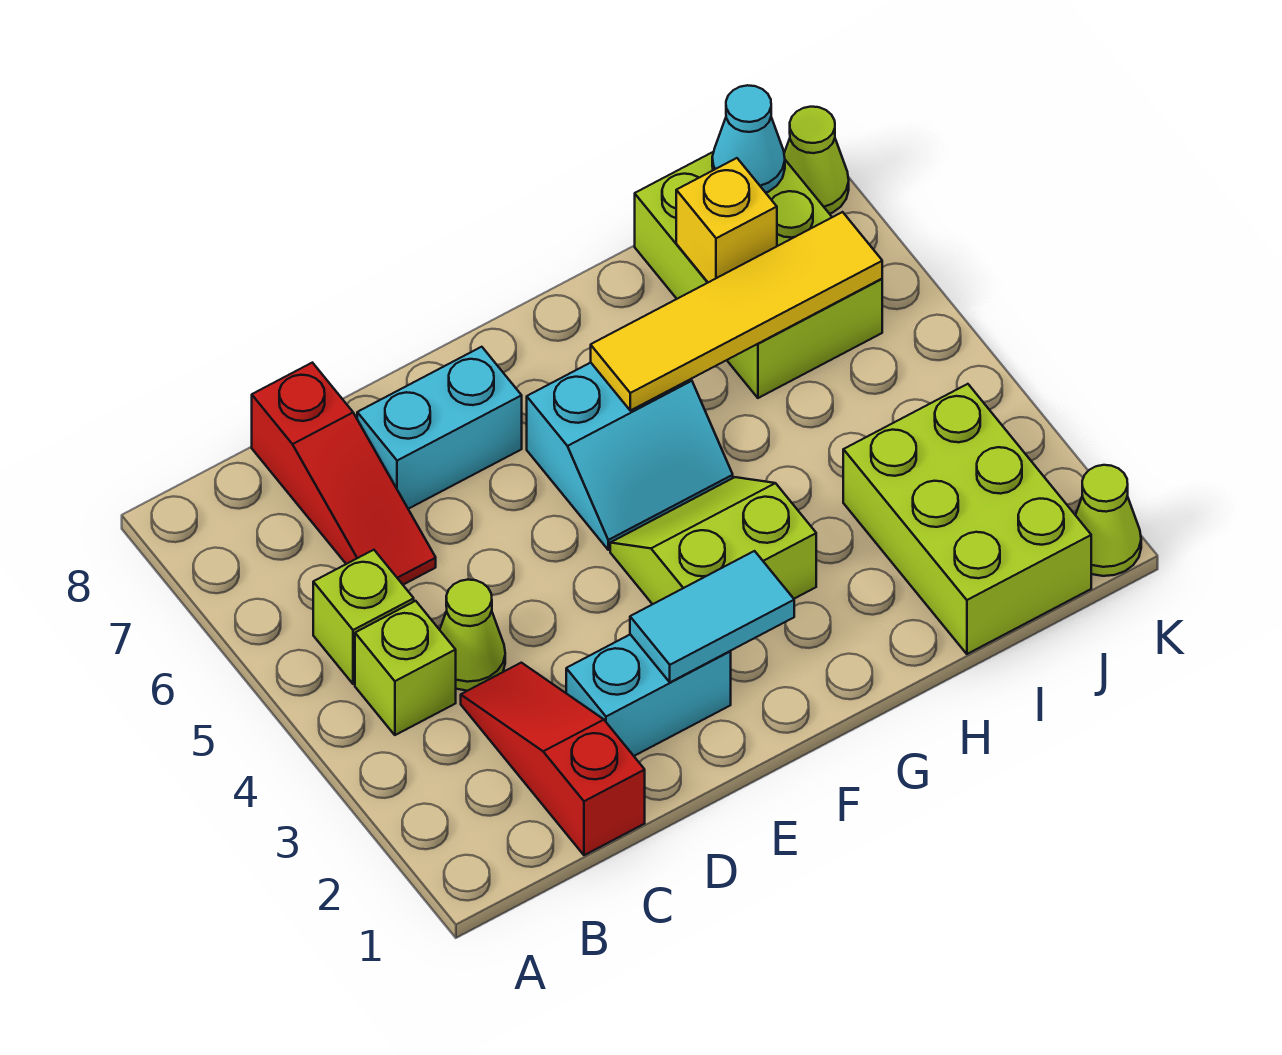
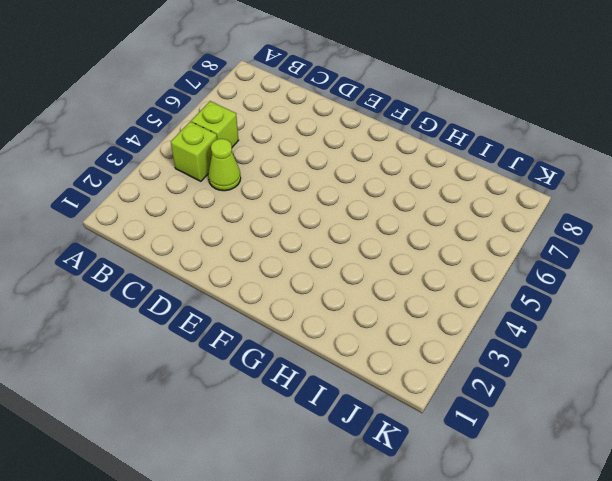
none -> red slope C1:C3 level 1 top 1
none -> red slope C6:C8 level 1 top 8
none -> cyan brick D2:E2 level 1

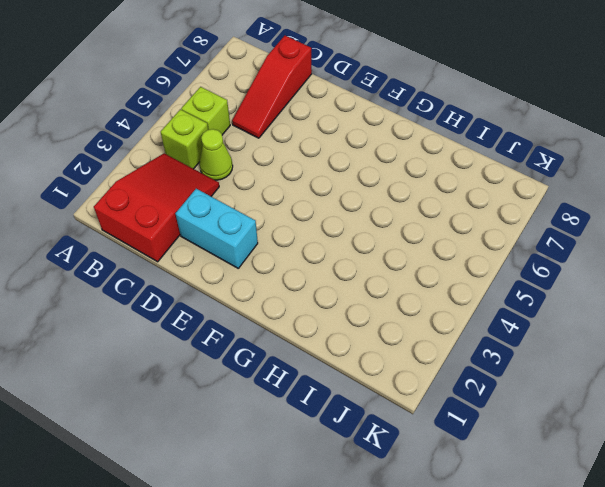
red slope B1:C3 level 1 top 1 -> red slope C1:C3 level 1 top 1
none -> cyan brick D7:E7 level 1
none -> lime slope F3:G4 level 1 top 3
none -> cyan slope F5:G6 level 1 top 6

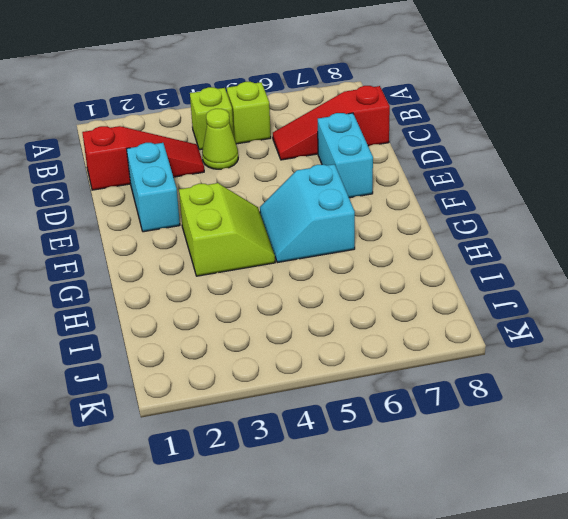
none -> lime brick I1:J3 level 1
none -> lime brick I6:J8 level 1
none -> lime cone K1 level 1

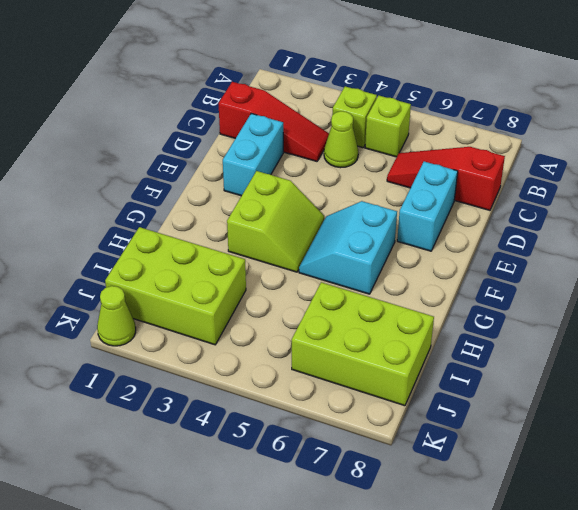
none -> lime cone K8 level 1
none -> cyan tile E2:F2 level 2
none -> yellow tile G6:J6 level 2

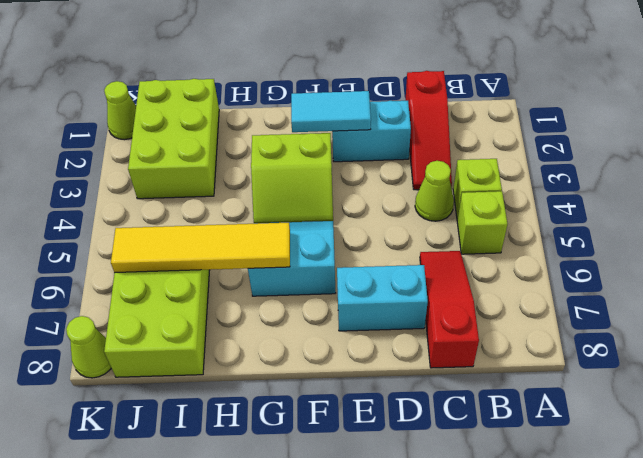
none -> yellow brick I7 level 2
none -> cyan cone J8 level 2

